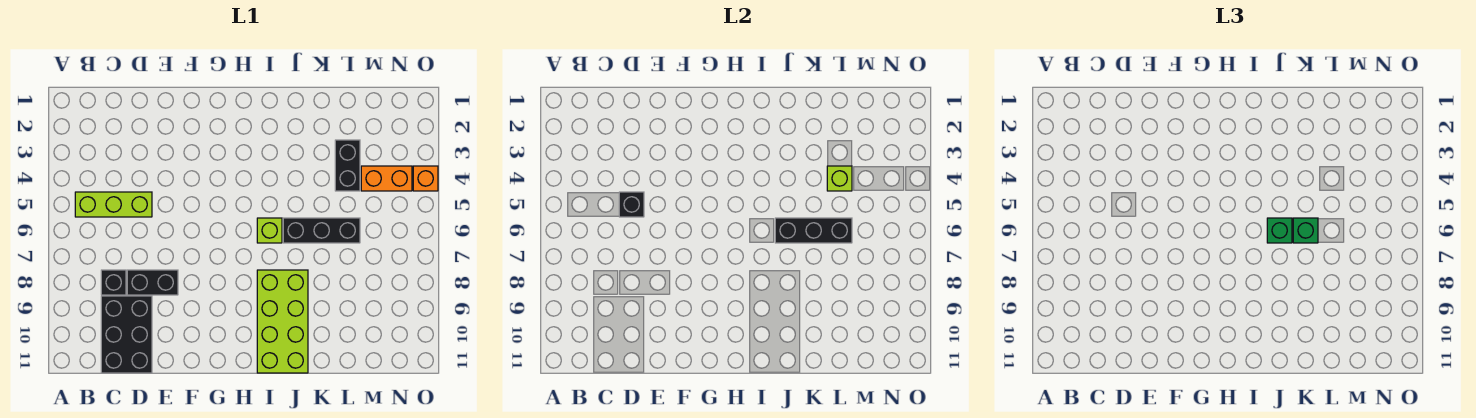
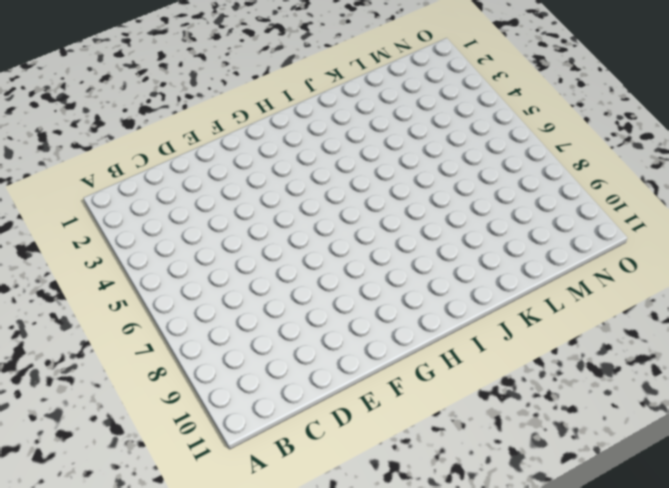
none -> lime brick B5:D5 level 1
none -> black brick C8 level 1
none -> black brick C9:D11 level 1

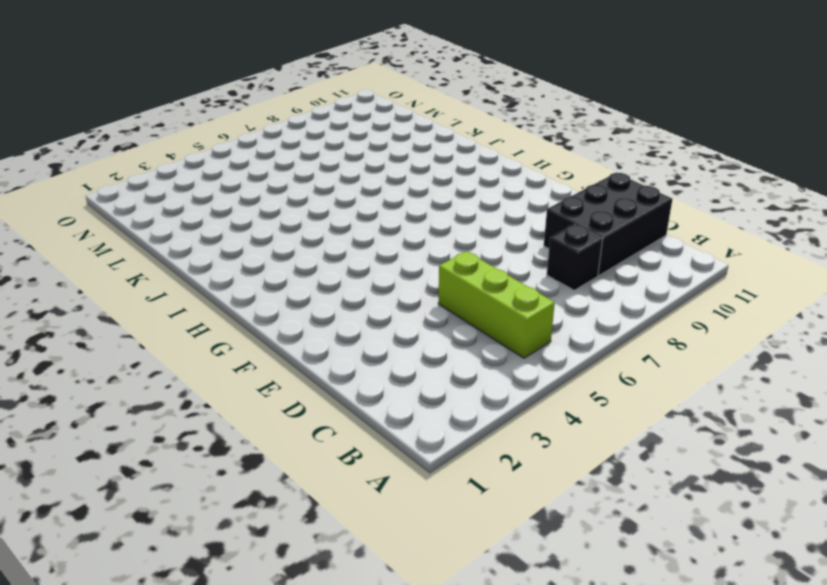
none -> black brick D8:E8 level 1
none -> lime brick I6 level 1
none -> lime brick I8:J11 level 1

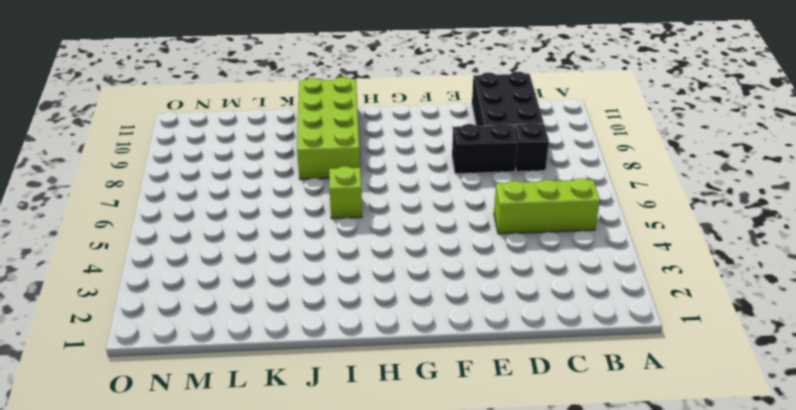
none -> black brick J6:L6 level 1
none -> black brick L3:L4 level 1
none -> orange brick M4:N4 level 1

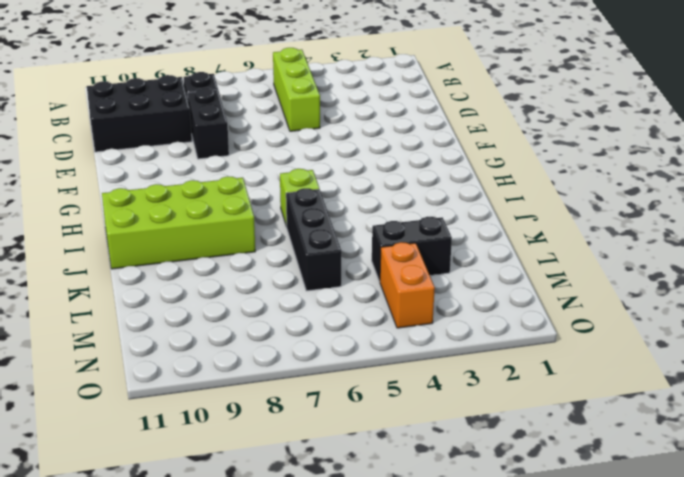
none -> orange brick O4 level 1
none -> black brick D5 level 2
none -> black brick J6:L6 level 2

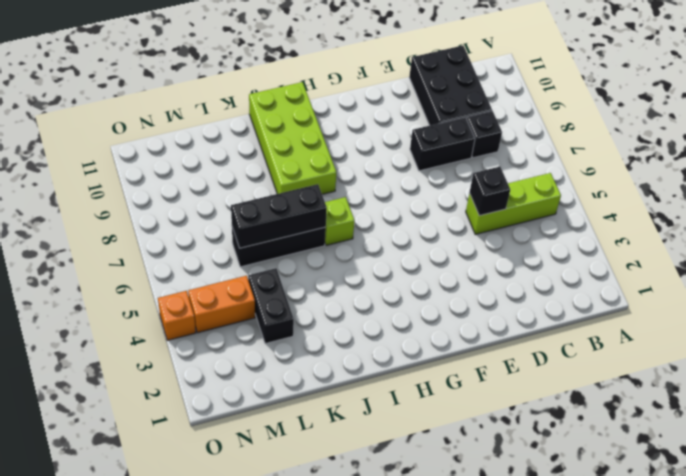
none -> lime brick L4 level 2
none -> green brick J6 level 3
none -> green brick K6 level 3

